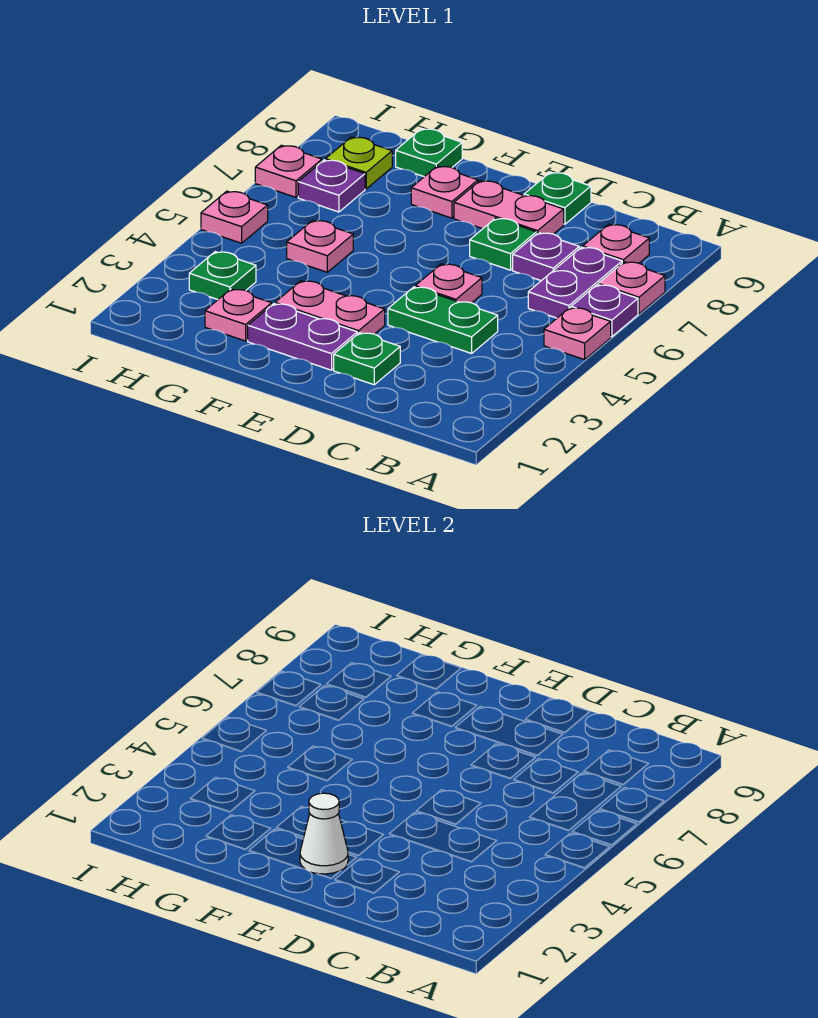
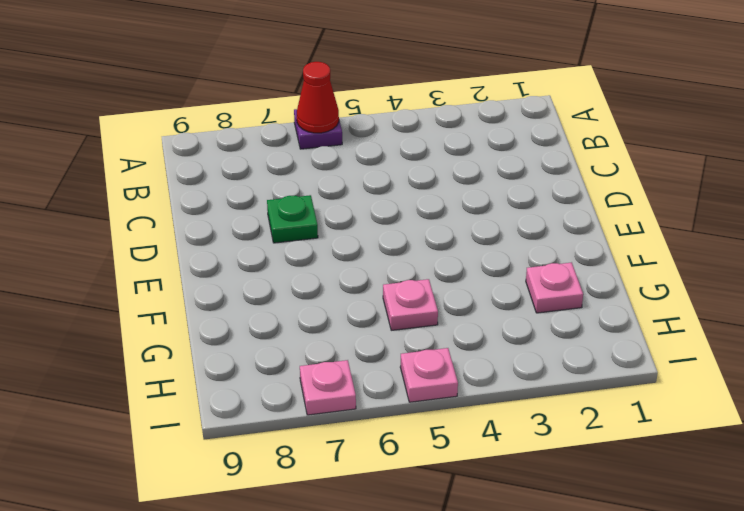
red cone A6 level 2 -> none
none -> pink plate A5 level 1
none -> pink plate A7 level 1
none -> purple plate B6:B7 level 1

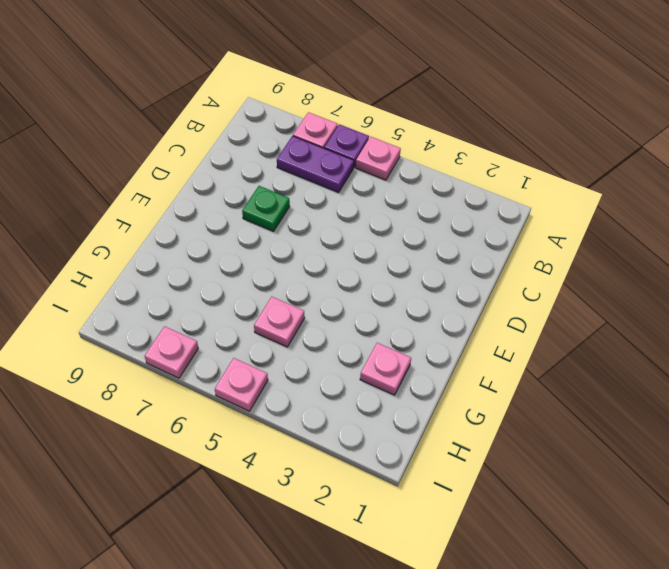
none -> pink plate B8 level 1
none -> green plate C4:D4 level 1
none -> purple plate C7 level 1

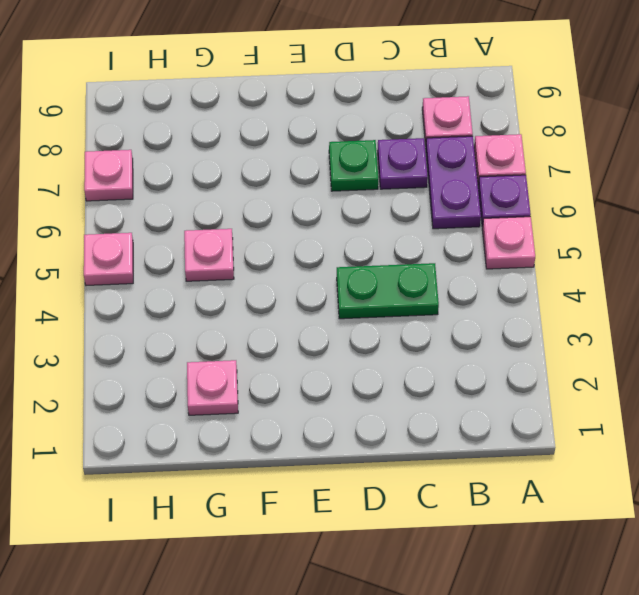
none -> green plate D2 level 1
none -> pink plate D5 level 1
none -> pink plate D8:E8 level 1

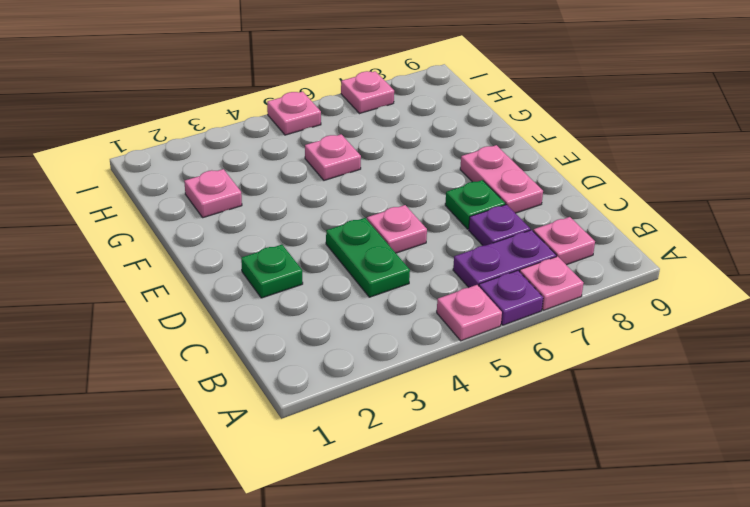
none -> green plate D9 level 1
none -> purple plate E2:F2 level 1
none -> pink plate E3:F3 level 1

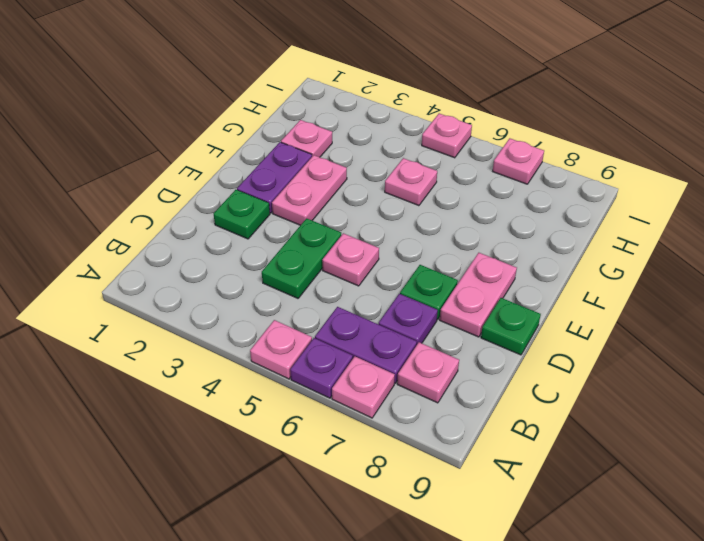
none -> pink plate F8 level 1
none -> green plate G9 level 1
none -> green plate H3 level 1

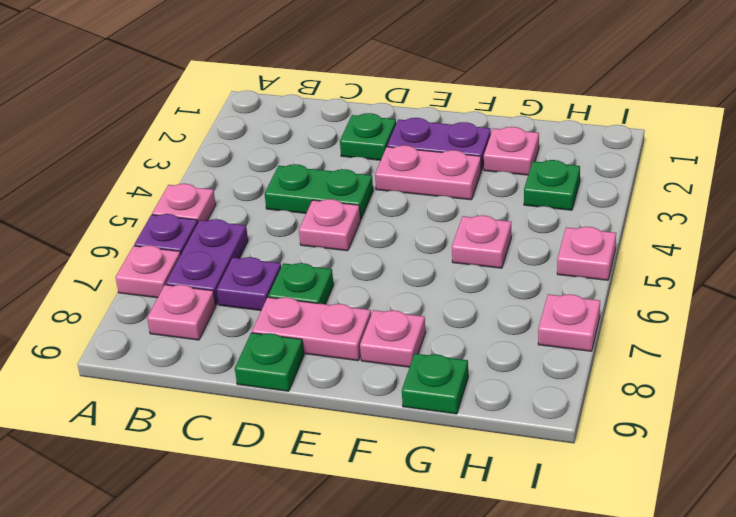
none -> purple plate H7 level 1
none -> lime plate H8 level 1
none -> white cone E2 level 2

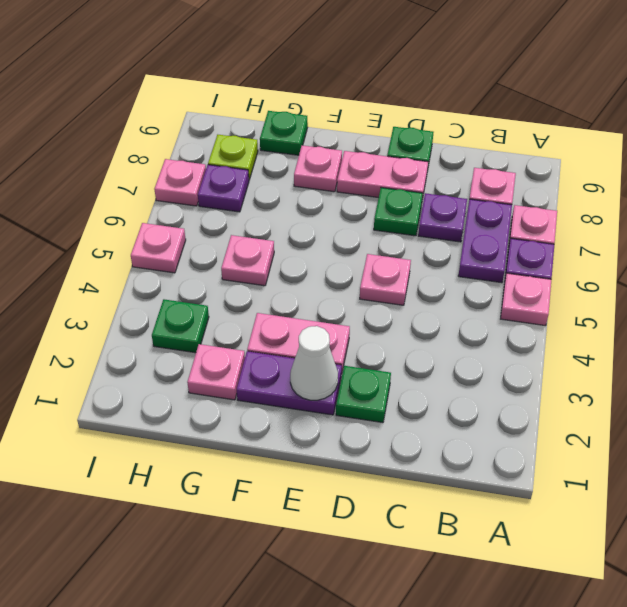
none -> green plate C4:D4 level 1

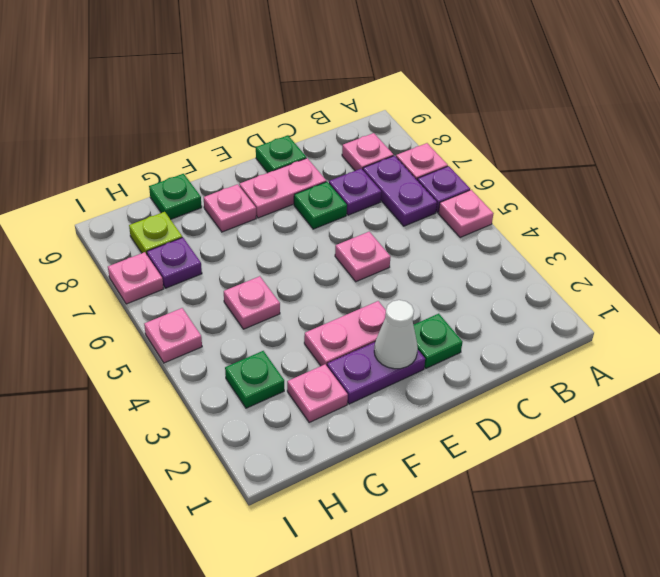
none -> green plate C4:D4 level 1

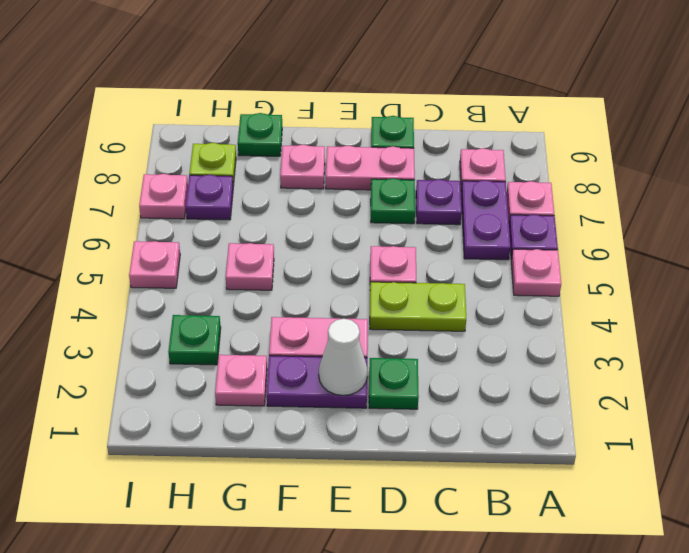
lime plate C4:D4 level 1 -> green plate C4:D4 level 1

